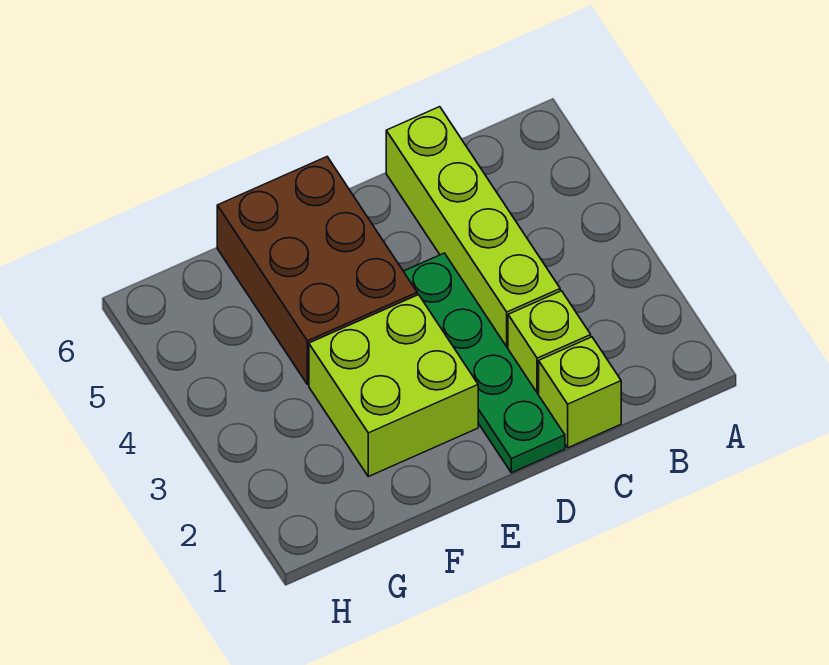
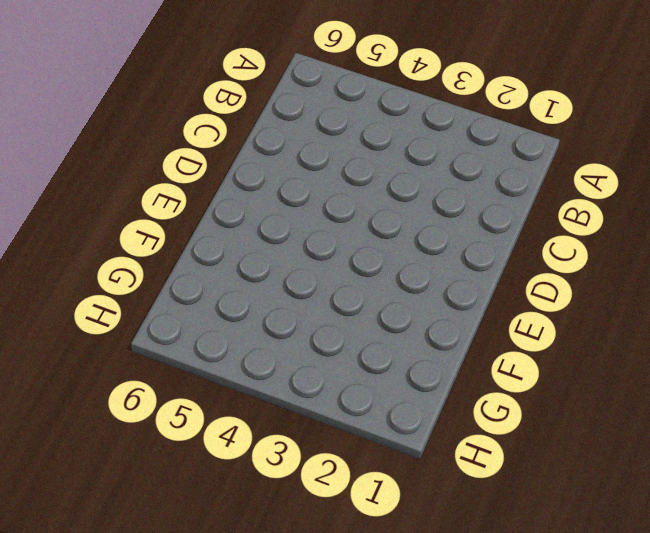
none -> lime brick C1 level 1
none -> lime brick C2 level 1

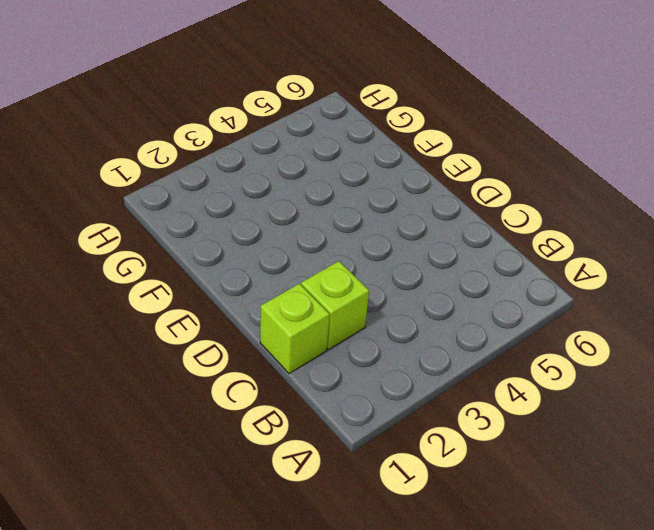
none -> lime brick C3:C6 level 1
none -> green plate D1:D4 level 1

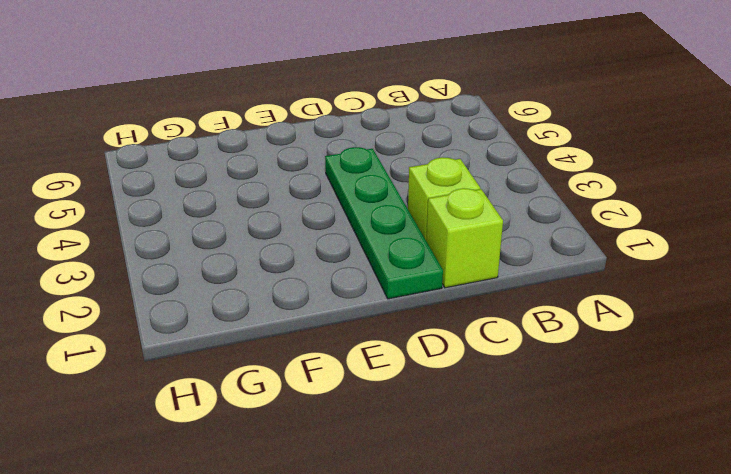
none -> lime brick C3:C6 level 1
none -> lime brick E2:F3 level 1

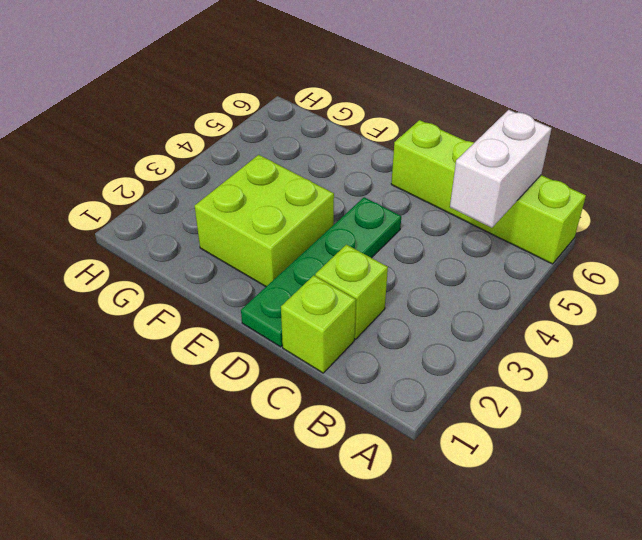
lime brick A6:D6 level 1 -> lime brick C3:C6 level 1
white brick B5:B6 level 2 -> none
none -> brown brick E4:F6 level 1

